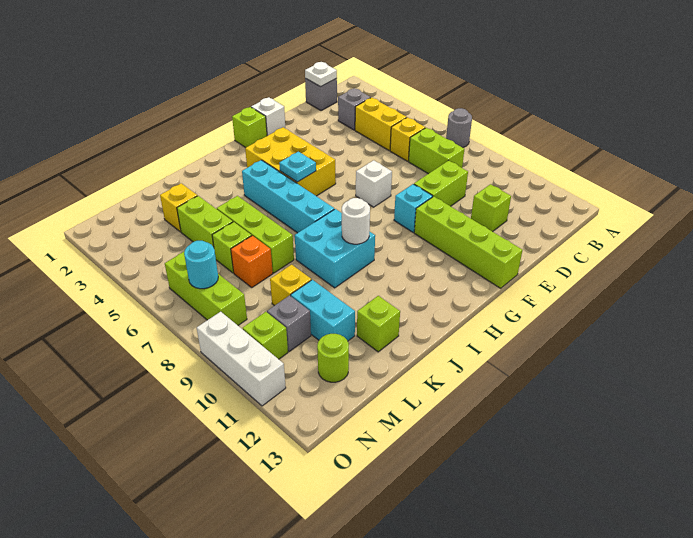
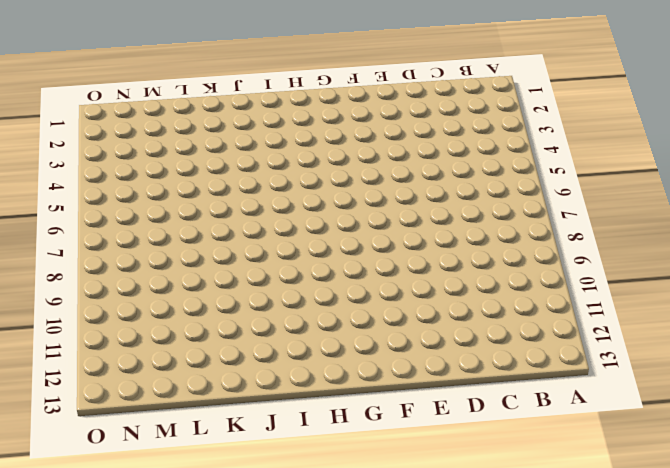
none -> grey round brick A7 level 1
none -> grey brick C1 level 1
none -> grey brick C3 level 1
none -> yellow brick C4:C5 level 1

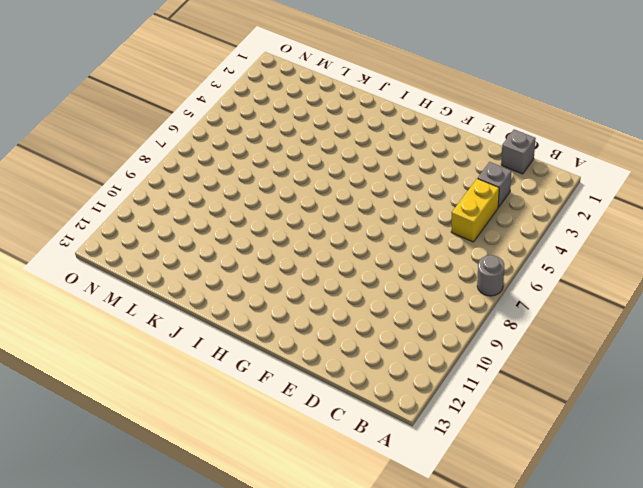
none -> yellow brick C6 level 1
none -> lime brick C7:C8 level 1
none -> lime brick D9:E9 level 1
none -> lime brick D11 level 1

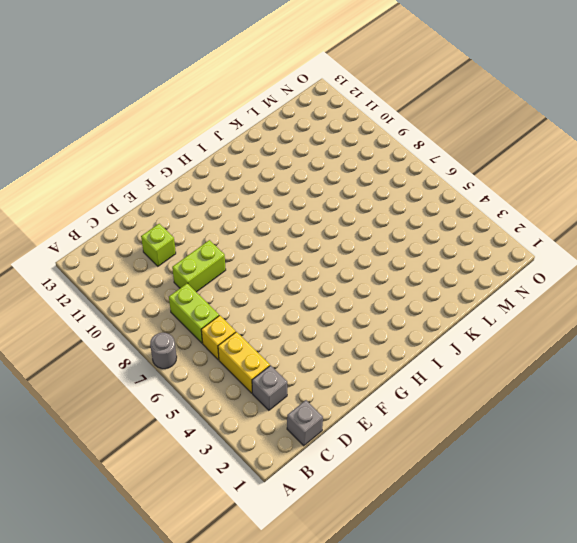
none -> white brick F1 level 1
none -> white brick F7 level 1
none -> cyan brick F9 level 1
none -> lime brick F10:F13 level 1

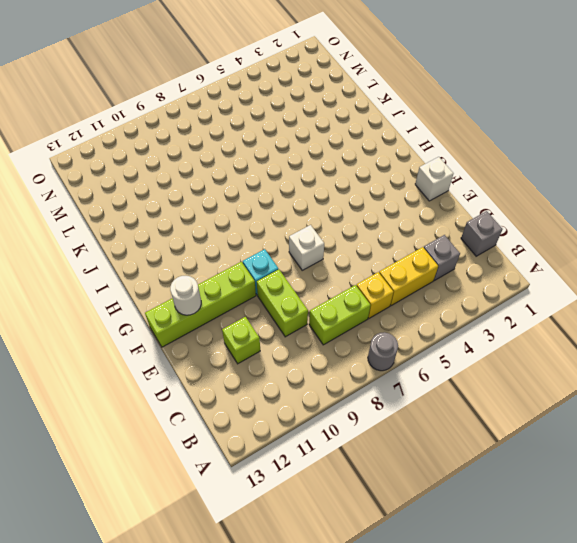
white round brick F12 level 2 -> white round brick I9 level 2
none -> lime brick G1 level 1
none -> yellow brick G3:H5 level 1
none -> cyan brick I4:I7 level 1
none -> cyan brick I8:J9 level 1

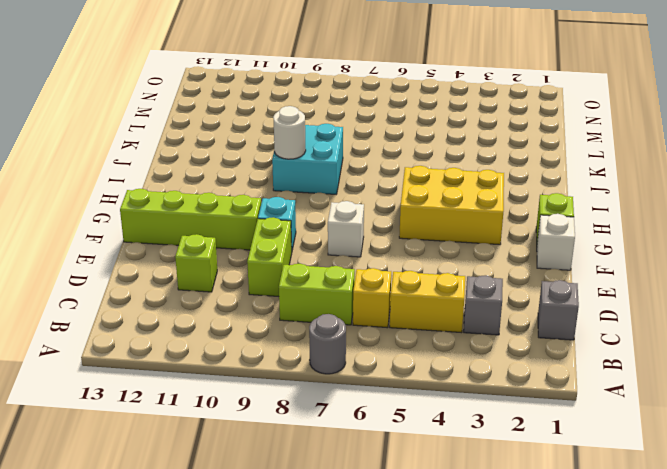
none -> cyan brick I4:I7 level 1
none -> lime brick K5:K7 level 1
none -> lime brick K12 level 1
none -> yellow brick L3 level 1

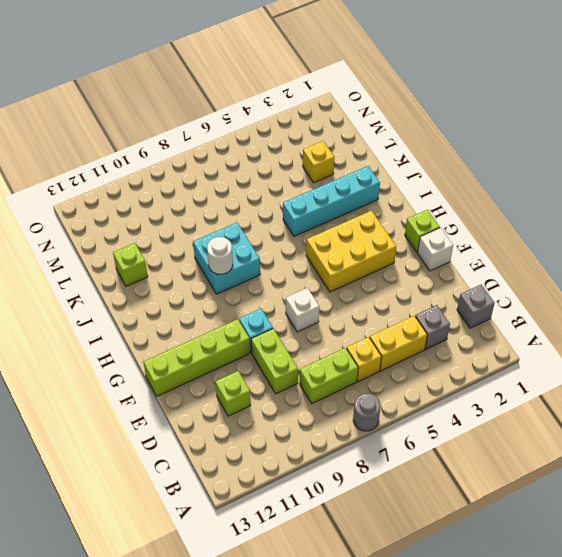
cyan brick J2:J5 level 1 -> cyan brick I4:I7 level 1
none -> lime brick K5:K7 level 1
none -> lime brick L4:L5 level 1
none -> lime brick L6 level 1
none -> orange brick L7 level 1

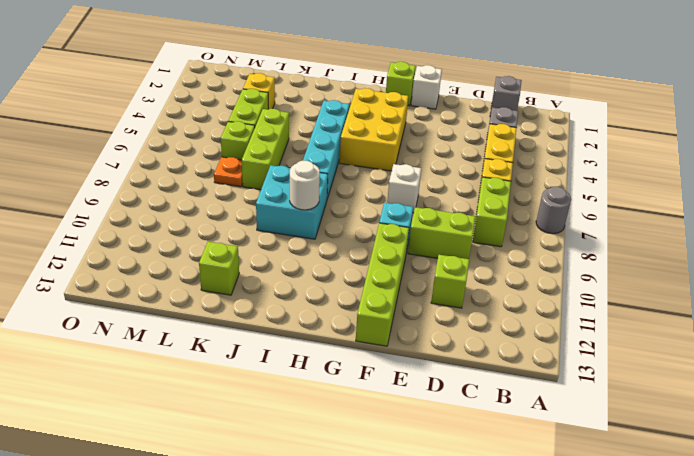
orange plate L7 level 1 -> orange brick L7 level 1
none -> yellow brick L9 level 1
none -> cyan brick L10:L11 level 1
none -> grey brick M10 level 1
none -> lime round brick M12 level 1

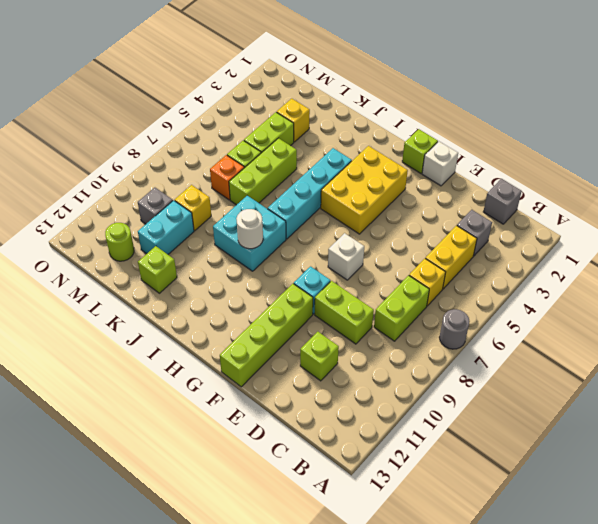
none -> lime brick N6:N8 level 1
none -> lime brick N10 level 1
none -> white brick O9:O11 level 1
none -> white plate C1 level 2

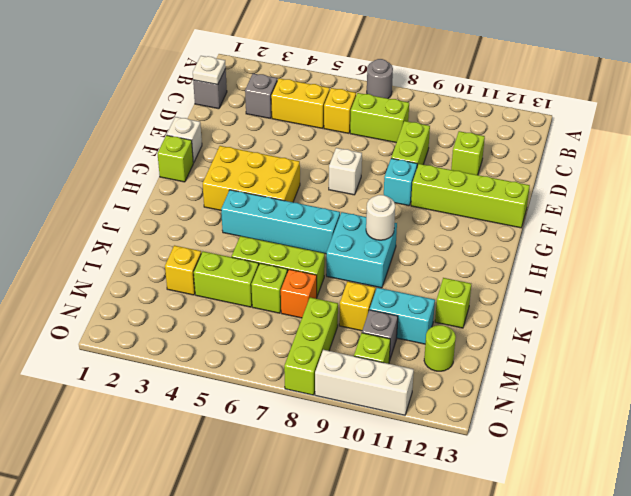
lime brick M8:O8 level 1 -> lime brick N6:N8 level 1
none -> cyan plate H5 level 2
none -> cyan round brick N7 level 2

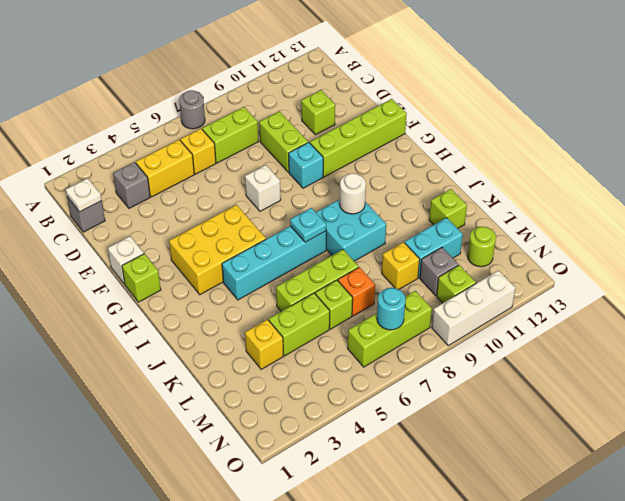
cyan plate I7 level 2 -> cyan plate H5 level 2

